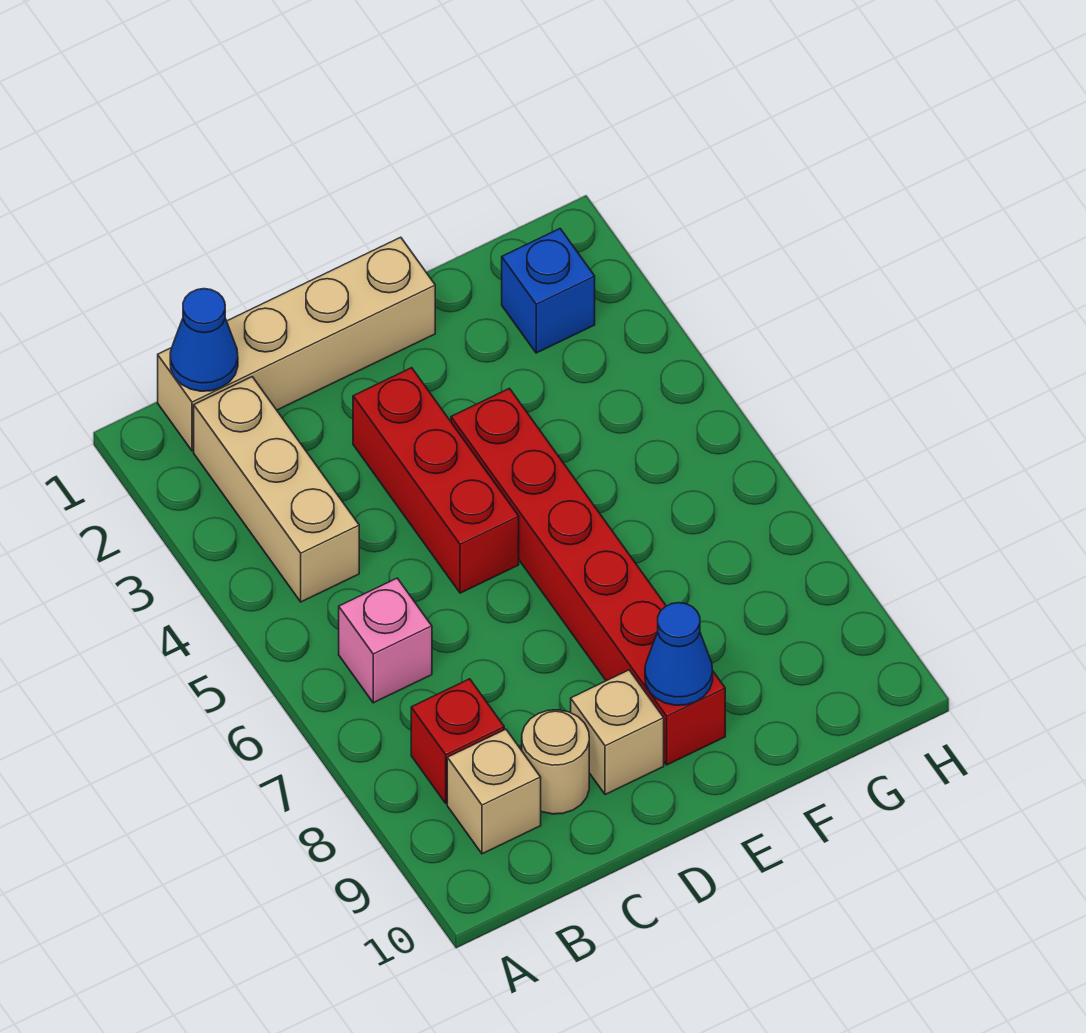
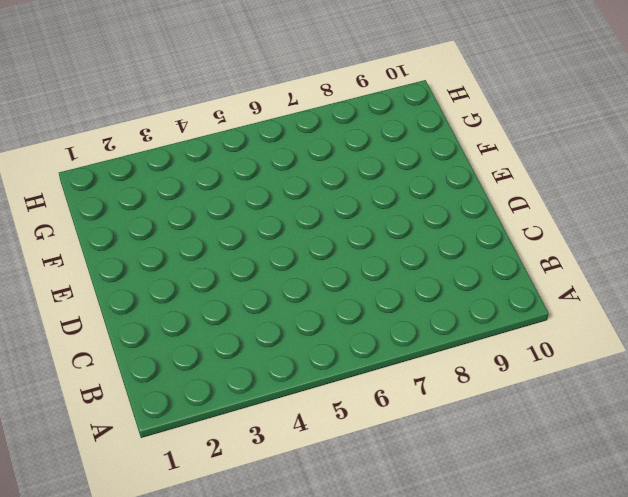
none -> tan brick B1:E1 level 1
none -> tan brick B2:B4 level 1
none -> pink brick B6 level 1

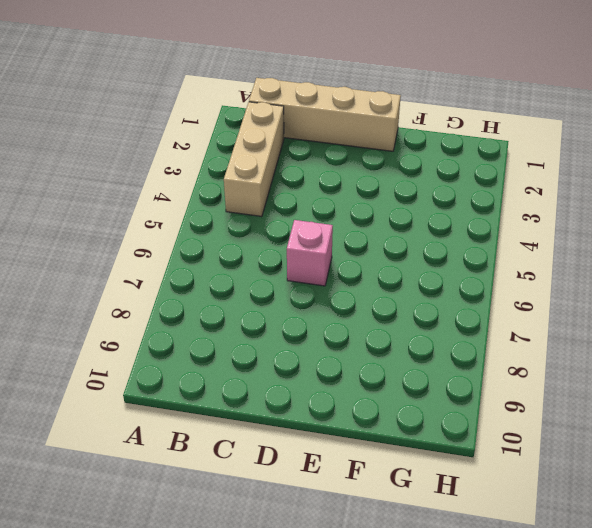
pink brick D6 level 1 -> pink brick B6 level 1
none -> red brick B8 level 1
none -> tan brick B9 level 1
none -> tan round brick C9 level 1

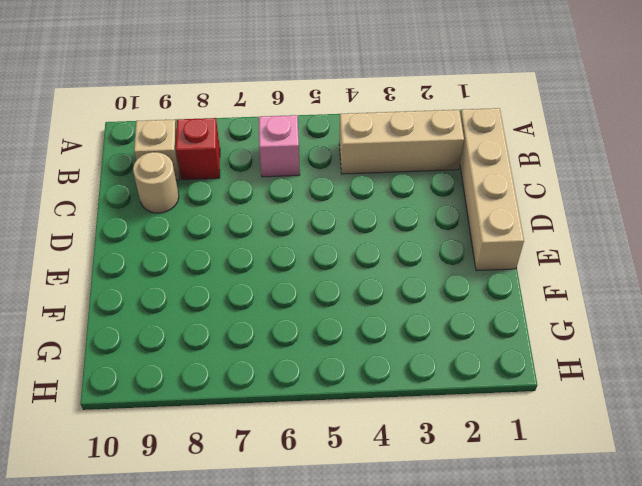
none -> red brick D3:D5 level 1
none -> tan brick D9 level 1
none -> red brick E4:E9 level 1

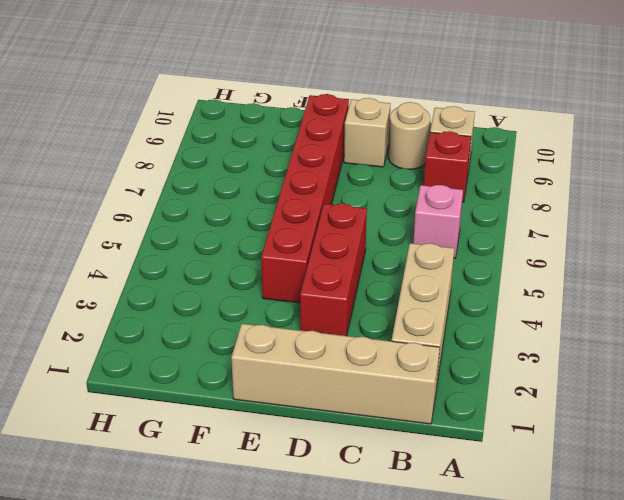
none -> blue brick G2 level 1
none -> blue cone B1 level 2
none -> blue cone E9 level 2

